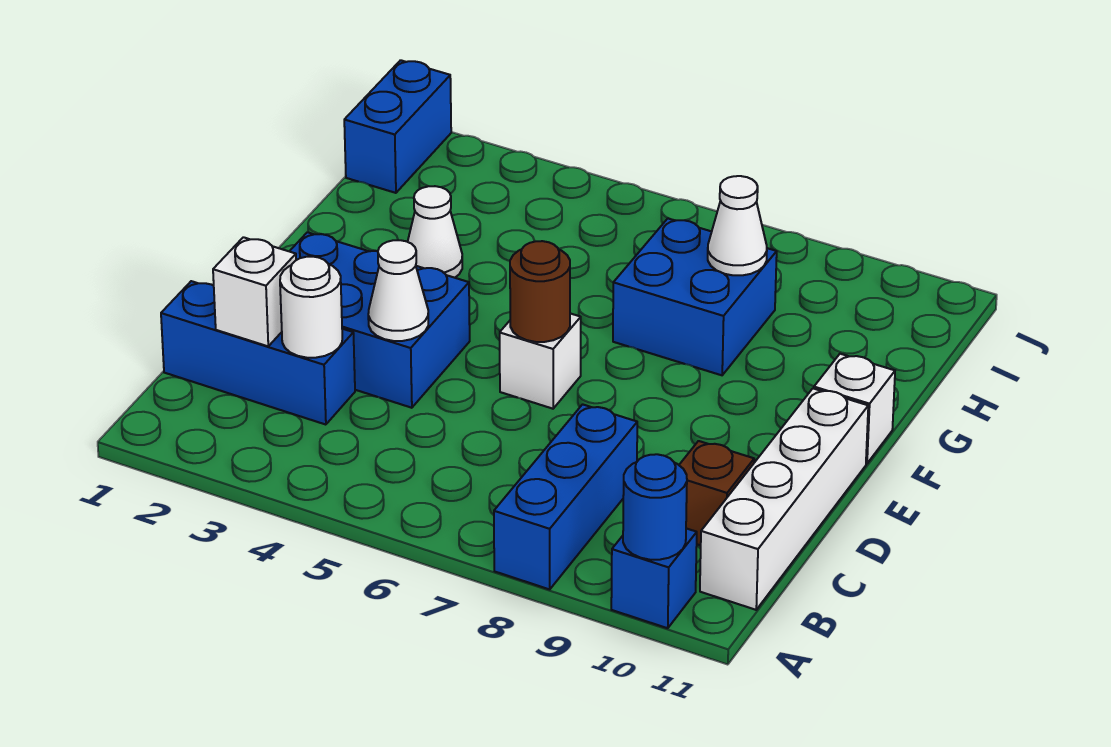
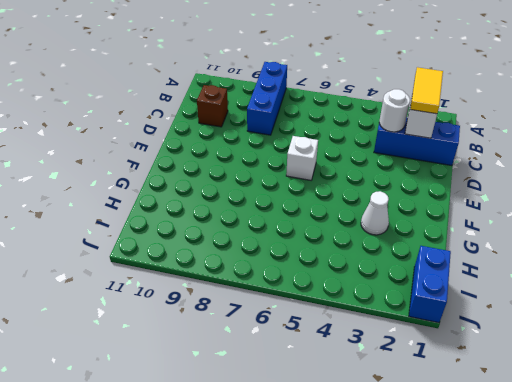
yellow tile B2:C2 level 3 -> none
none -> blue brick A10 level 1
none -> white brick B11:E11 level 1
none -> blue brick D2:E4 level 1

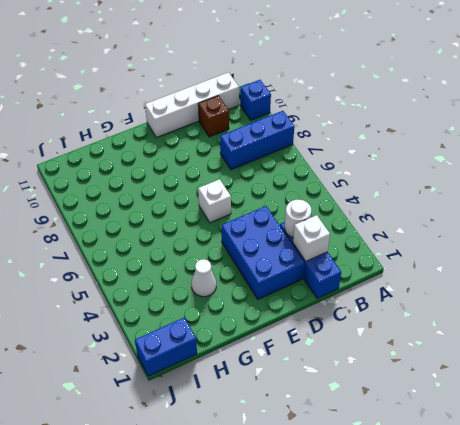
none -> white brick F11 level 1
none -> blue brick G7:H8 level 1
none -> blue round brick A10 level 2

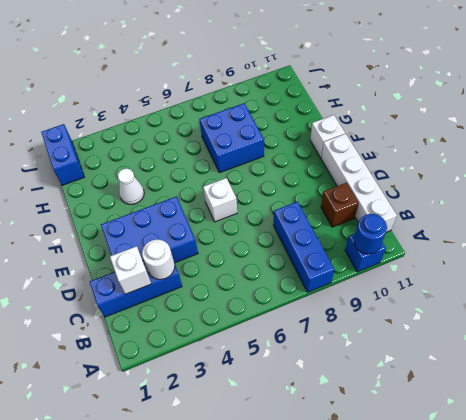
none -> white cone D4 level 2
none -> brown round brick E6 level 2
none -> white cone H8 level 2

